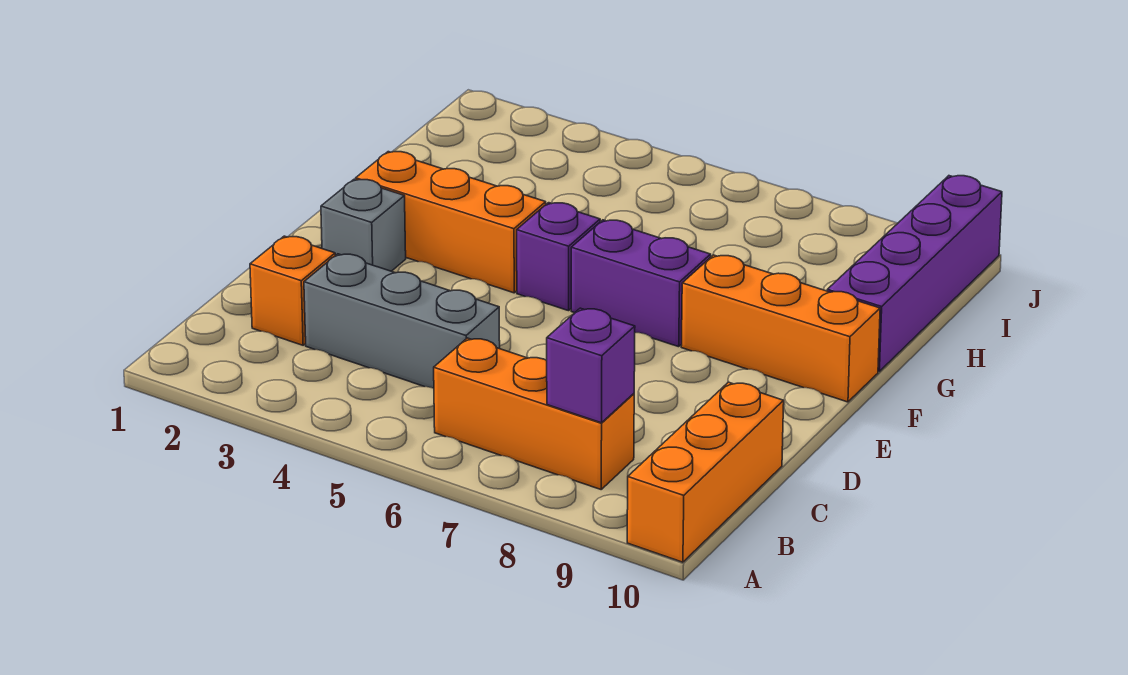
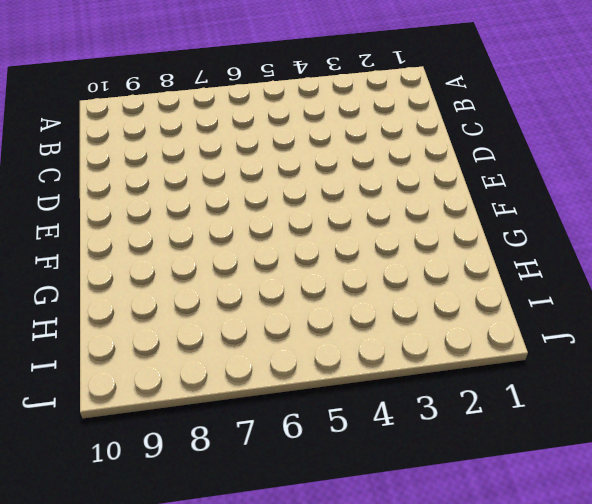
none -> orange brick A10:C10 level 1
none -> orange brick B6:B8 level 1

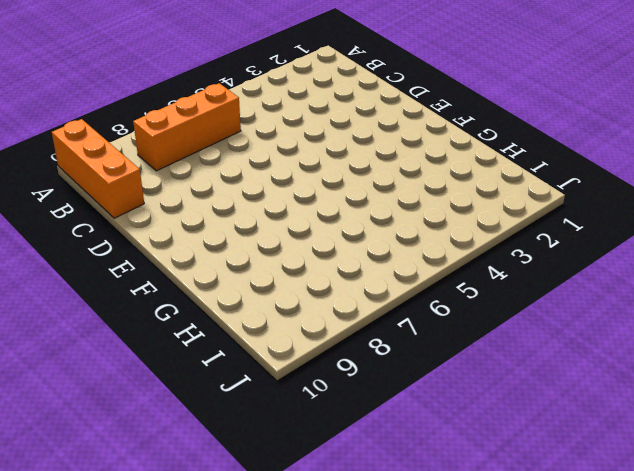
none -> orange brick C2 level 1
none -> grey brick C3:C5 level 1

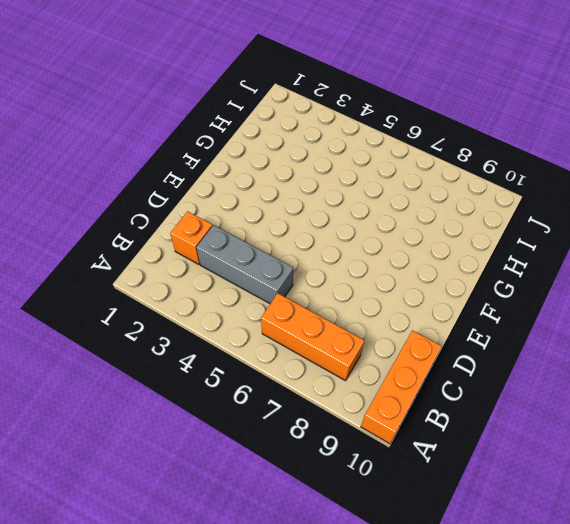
none -> grey brick E2 level 1
none -> orange brick F2:F4 level 1

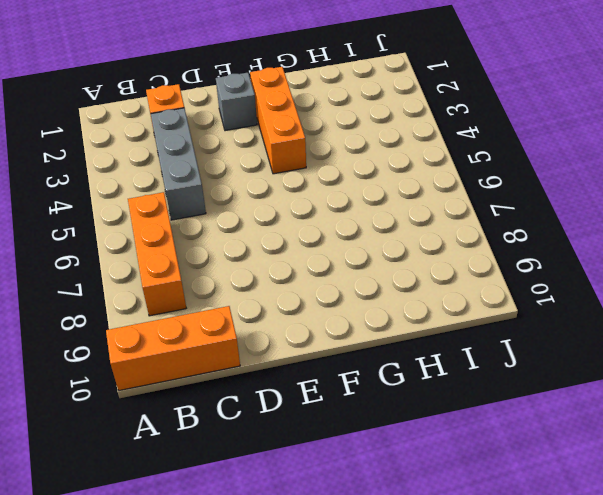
none -> purple brick F5 level 1
none -> purple brick F6:F7 level 1

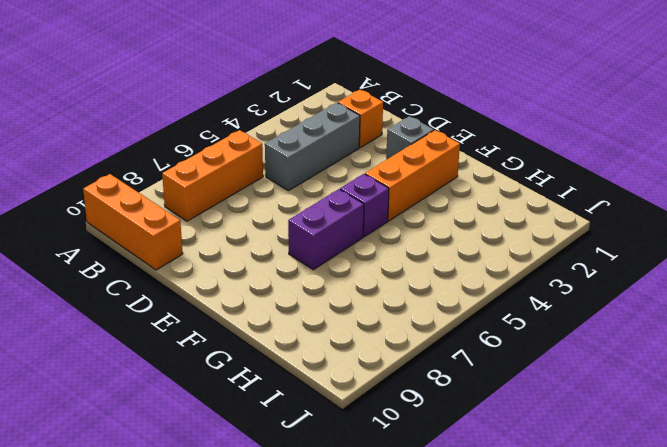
none -> orange brick F8:F10 level 1
none -> purple brick G10:J10 level 1

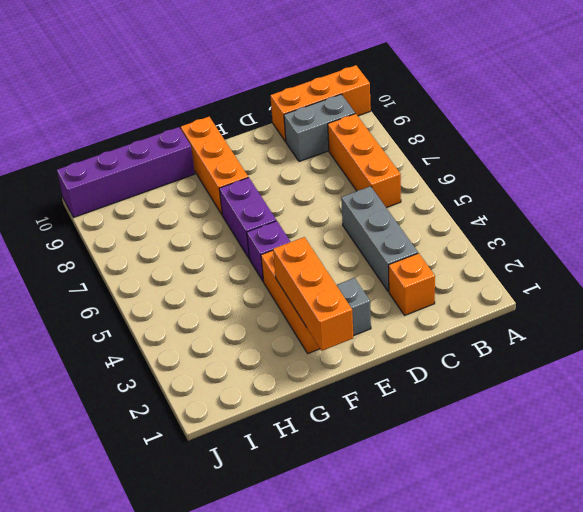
grey brick B9:C9 level 1 -> none
orange brick F1:F3 level 2 -> none
none -> purple brick B8 level 2

